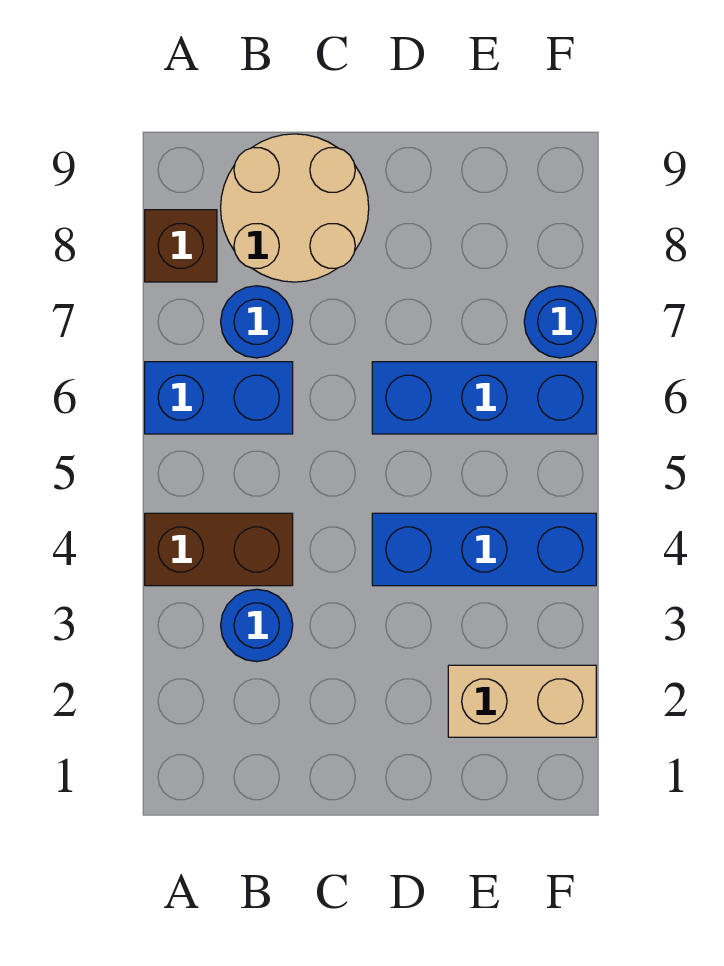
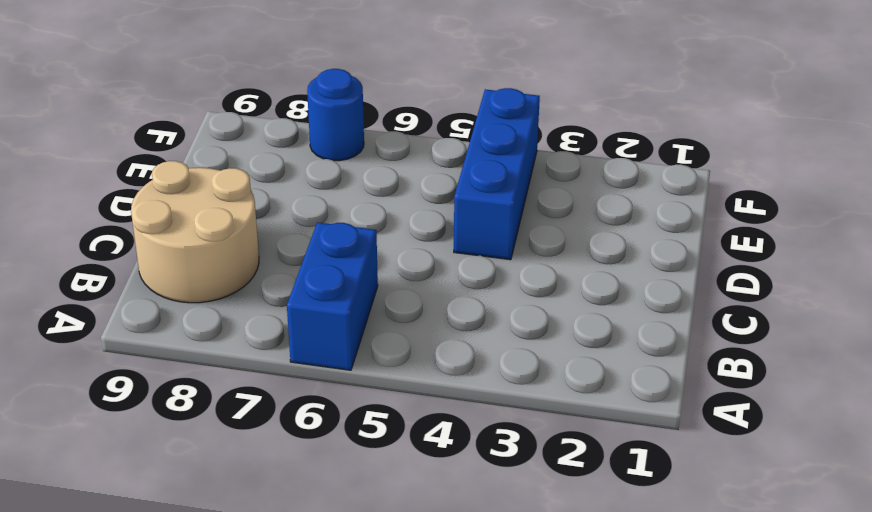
none -> brown brick A4:B4 level 1
none -> brown brick A8 level 1

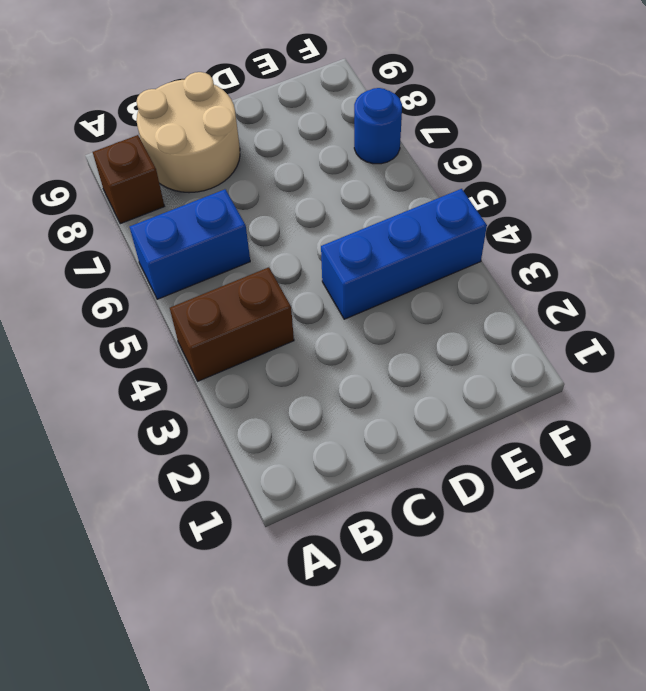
none -> blue round brick B3 level 1
none -> blue round brick B7 level 1

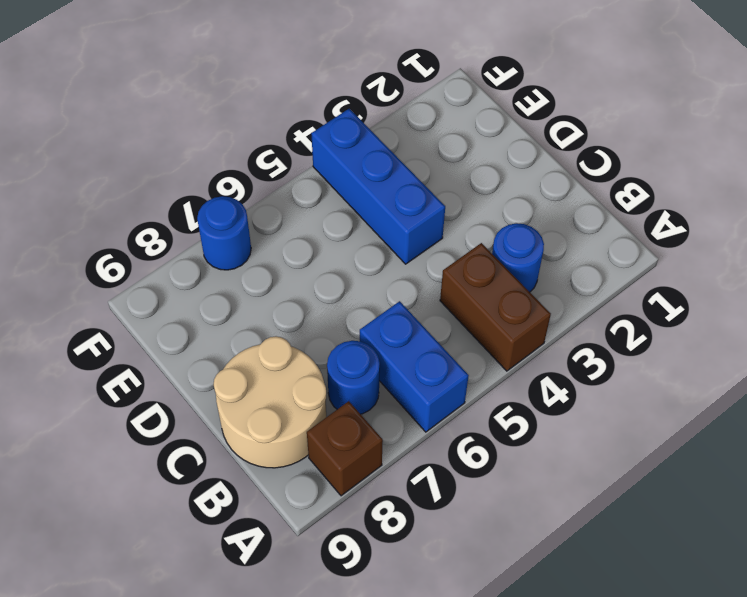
none -> blue brick D6:F6 level 1
none -> tan brick E2:F2 level 1

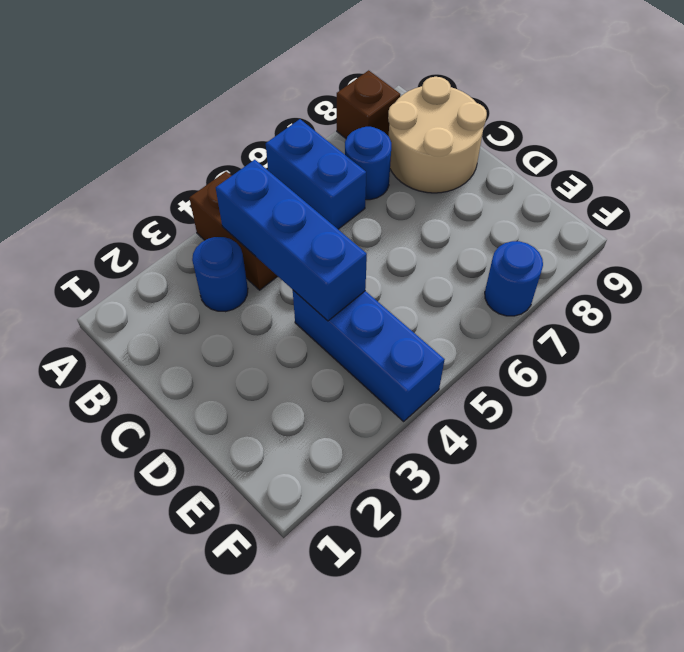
blue brick B4:D4 level 2 -> blue brick D6:F6 level 1
none -> tan brick E2:F2 level 1

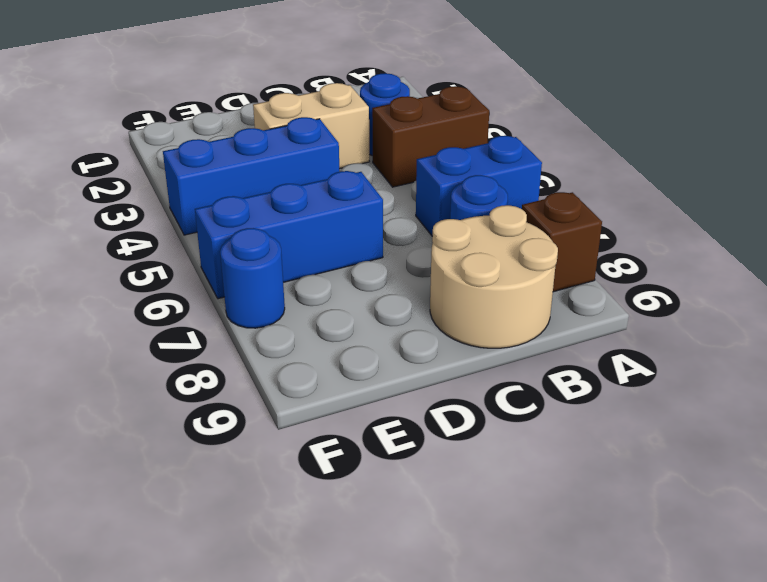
tan brick C3:D3 level 1 -> tan brick E2:F2 level 1

